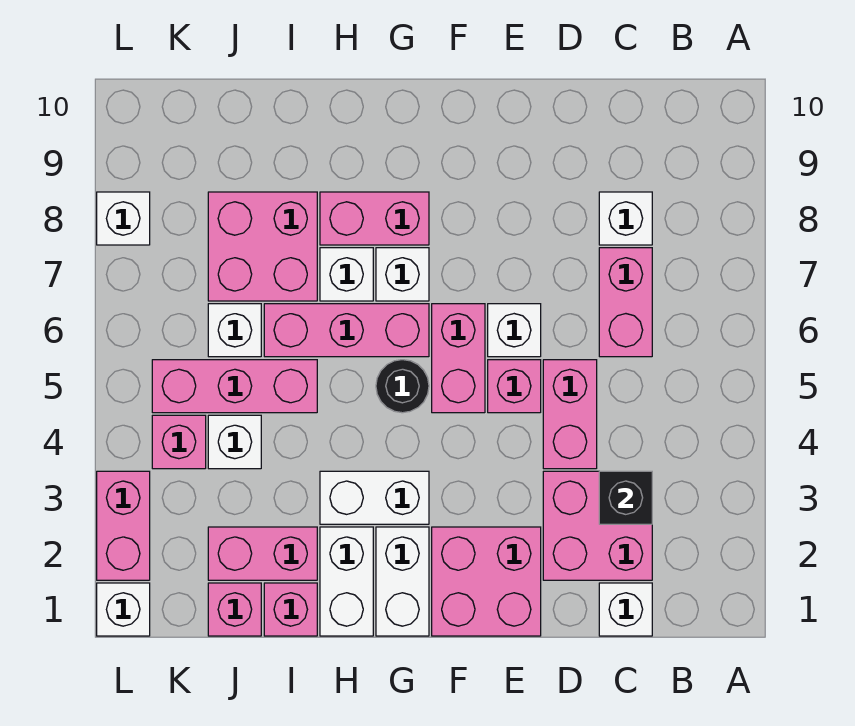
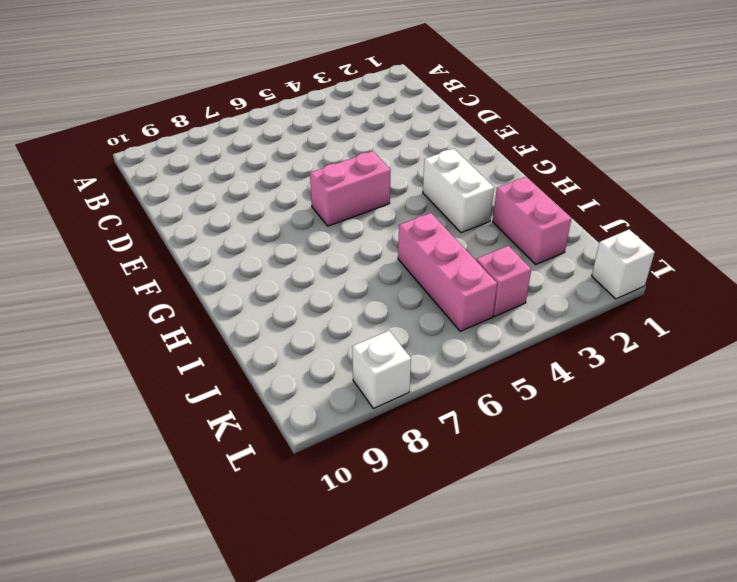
none -> white brick C1 level 1
none -> pink brick C2:D3 level 1
none -> pink brick C6:C7 level 1

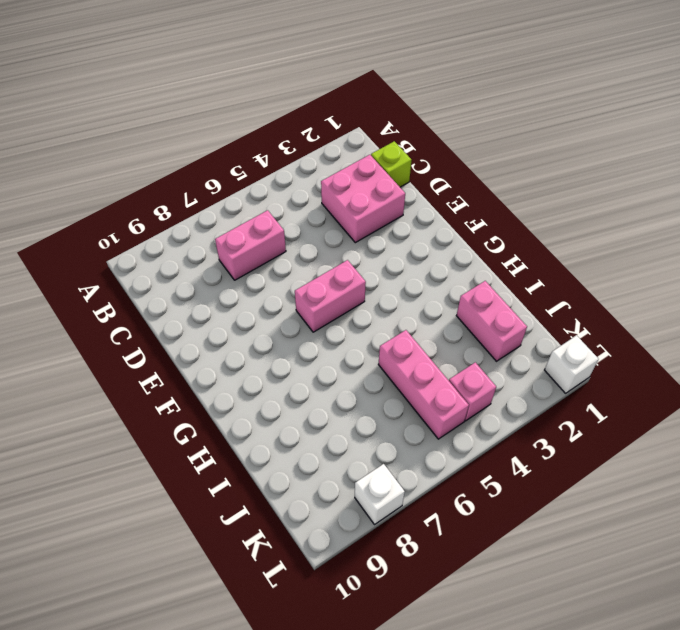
lime brick C1 level 1 -> white brick C1 level 1
none -> white brick C8 level 1
none -> pink brick D4:D5 level 1
none -> pink brick E1:F2 level 1

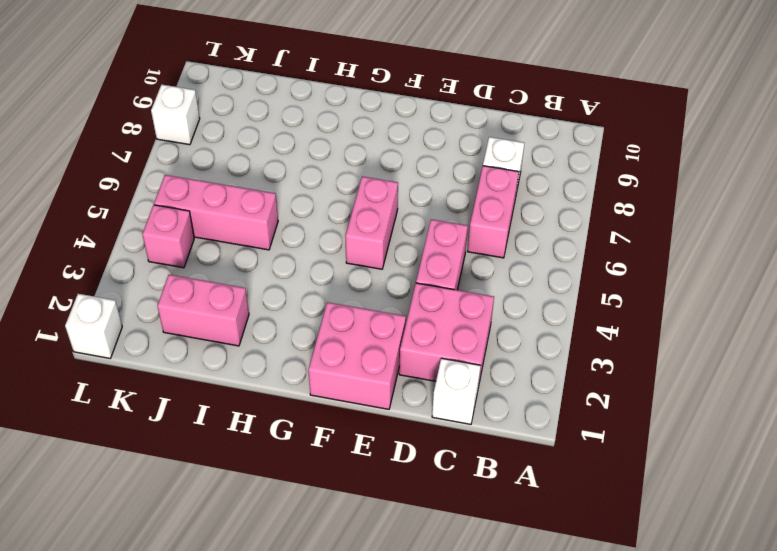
none -> pink brick E5 level 1
none -> white brick E6 level 1
none -> white brick G1:G2 level 1

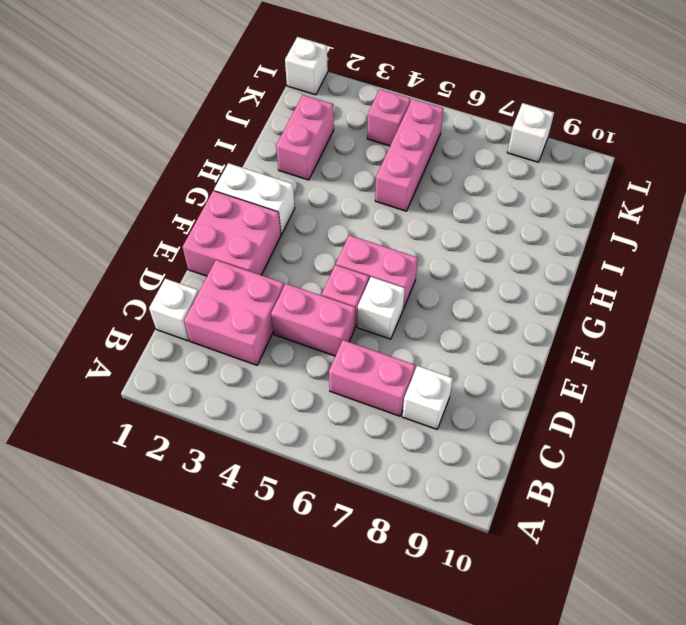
none -> white brick G3:H3 level 1
none -> black round brick G5 level 1
none -> pink brick G6:I6 level 1

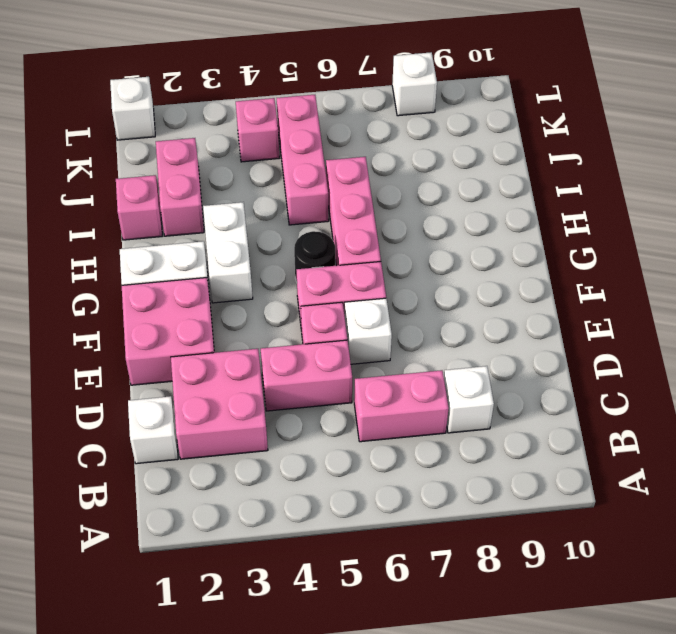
none -> white brick G7 level 1
none -> pink brick G8:H8 level 1
none -> white brick H1:H2 level 1

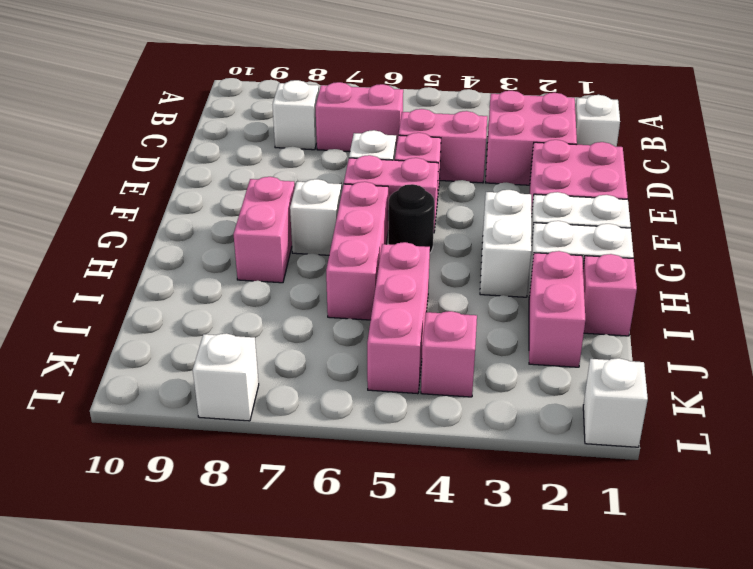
none -> white brick H7 level 1
none -> pink brick I7:J8 level 1
none -> pink brick J1 level 1

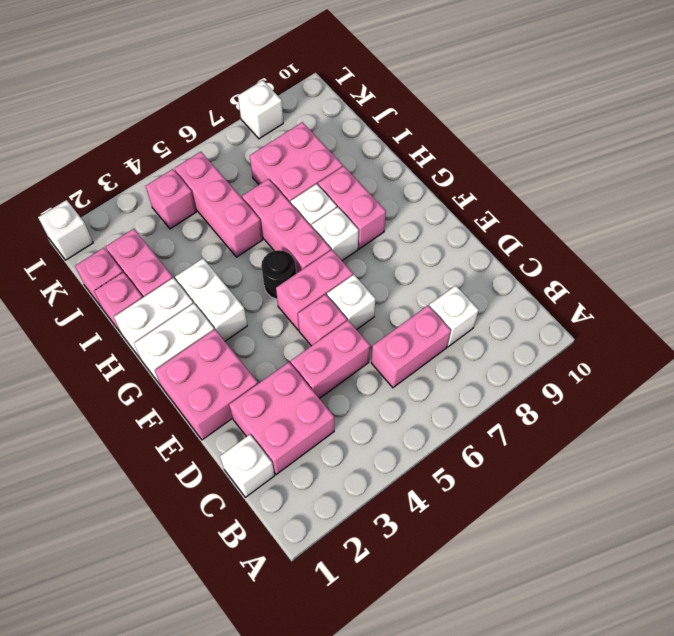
none -> white brick J4 level 1
none -> white brick J6 level 1
none -> pink brick L2:L3 level 1

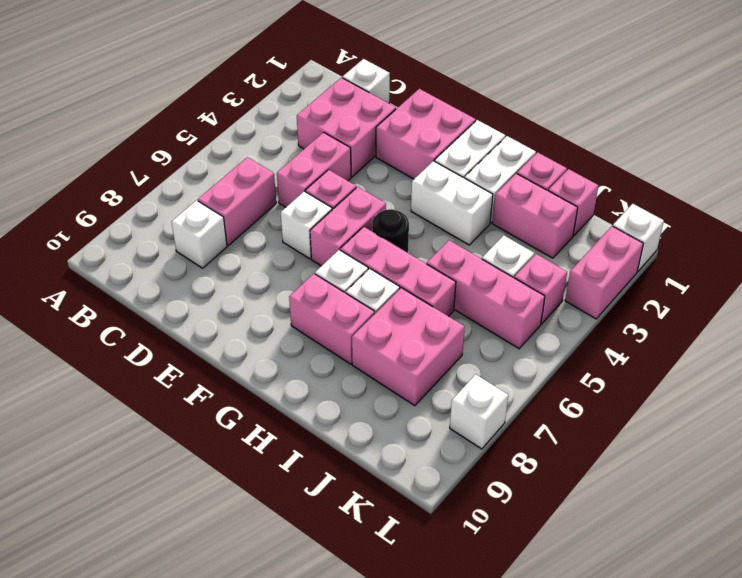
none -> white brick J6 level 1
none -> black brick C3 level 2

